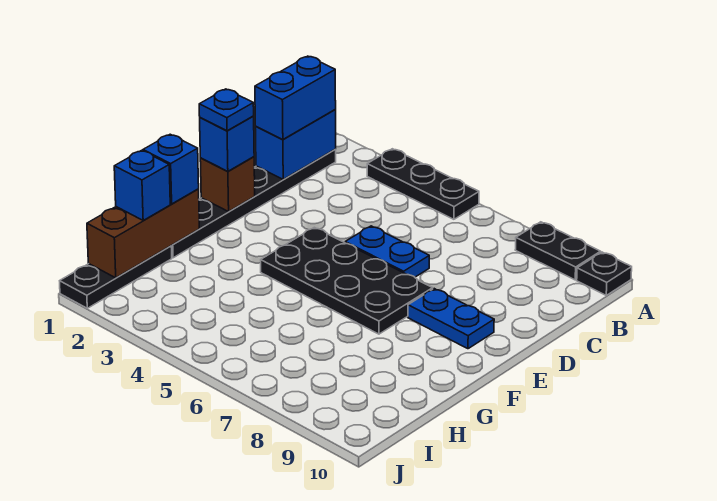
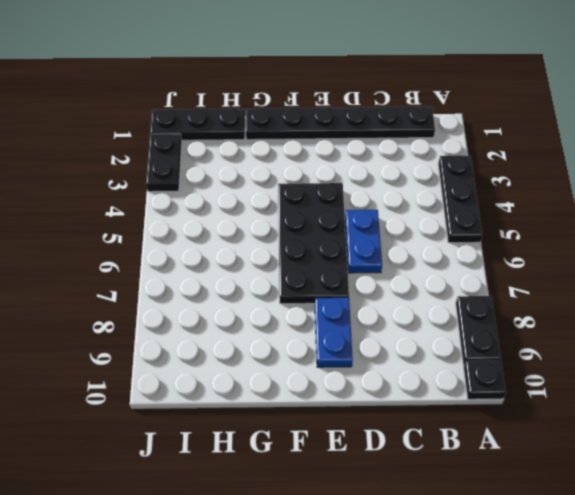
black plate J2:J3 level 1 -> none
none -> blue brick B1:C1 level 2
none -> brown brick E1 level 2
none -> brown brick G1:I1 level 2

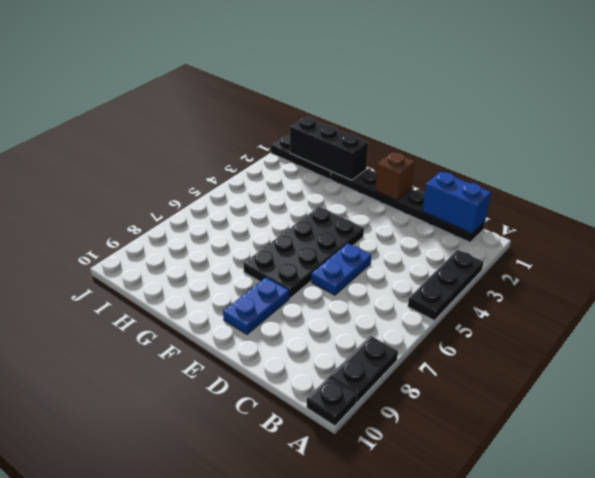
black brick G1:I1 level 2 -> brown brick G1:I1 level 2
none -> blue brick B1:C1 level 3
none -> blue brick E1 level 3
none -> blue brick G1 level 3

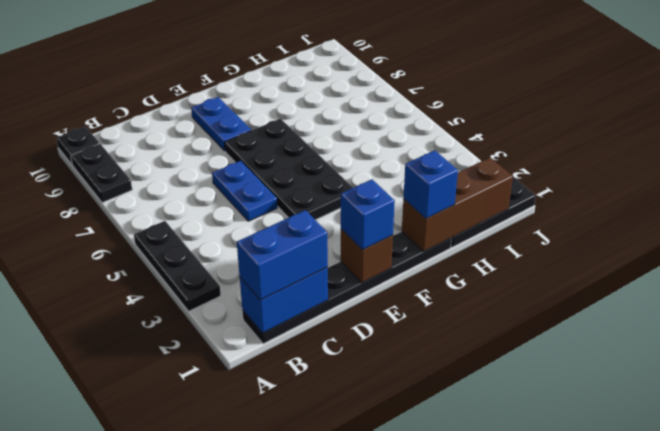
none -> blue brick H1 level 3
none -> blue plate E1 level 4

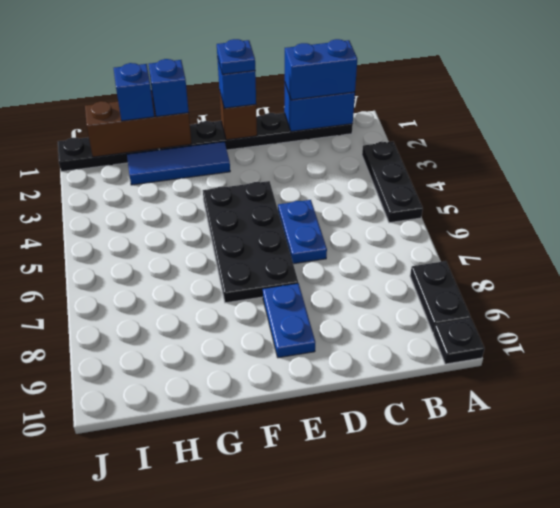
blue tile F2:H2 level 1 -> none

